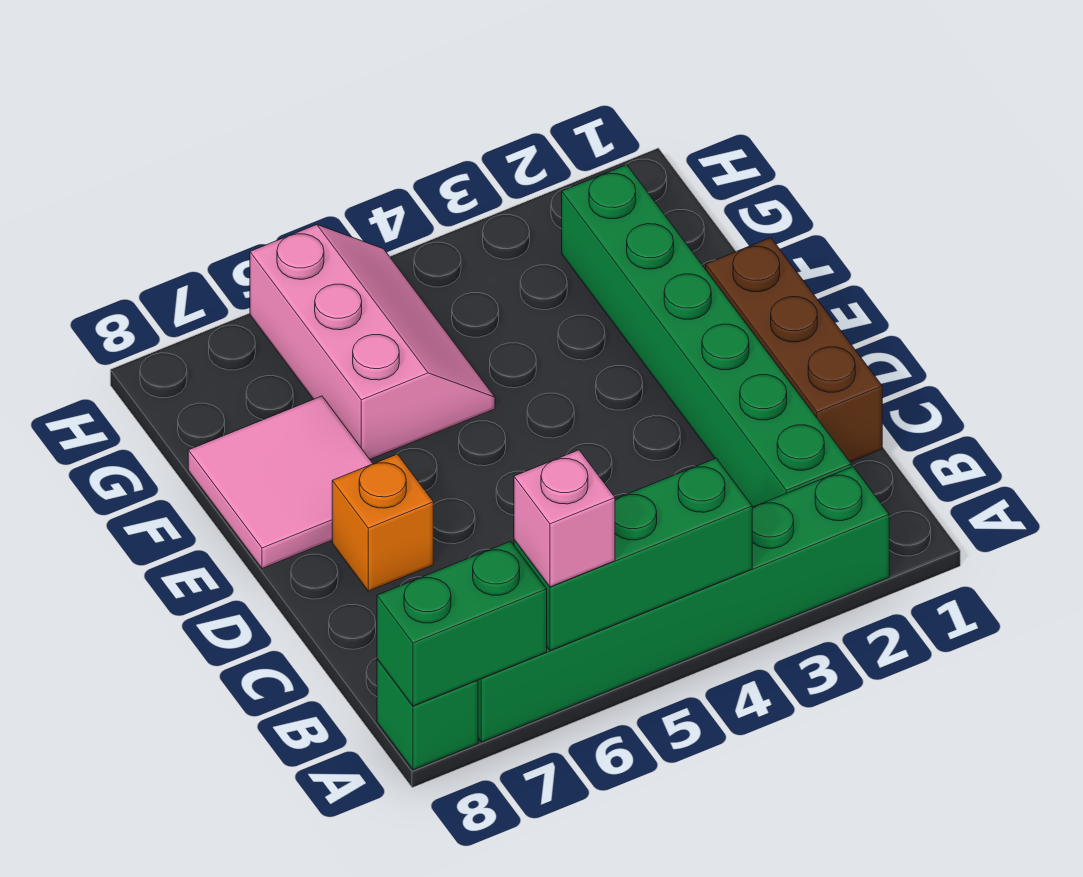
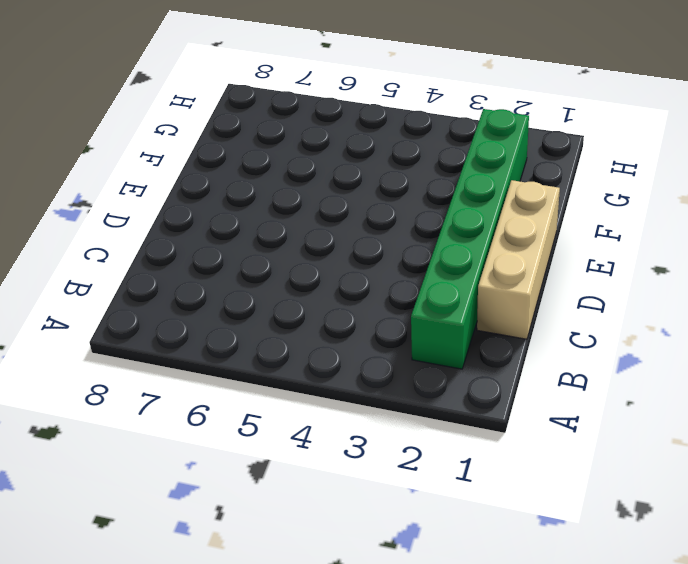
tan brick C1:E1 level 1 -> brown brick C1:E1 level 1
none -> green brick A2:A7 level 1
none -> green brick A8 level 1

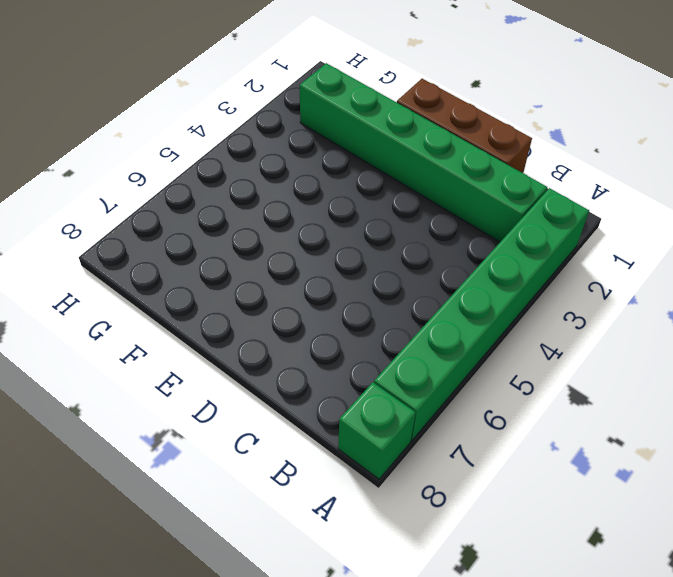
none -> orange brick D7 level 1
none -> pink tile E7:F8 level 1

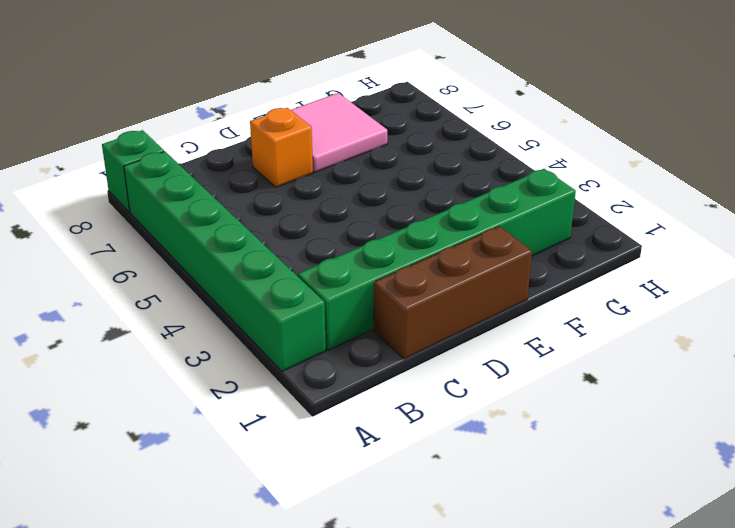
none -> pink slope F5:H6 level 1 top 6
none -> green brick A4:A6 level 2

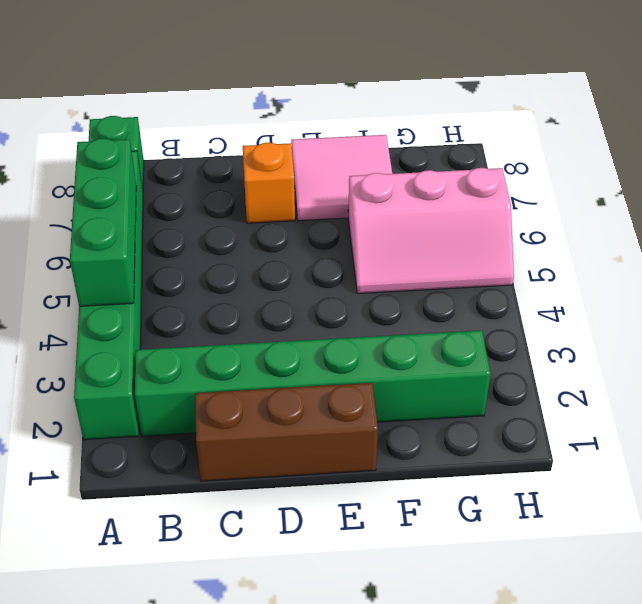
none -> green brick A7:A8 level 2
none -> pink brick A6 level 3

